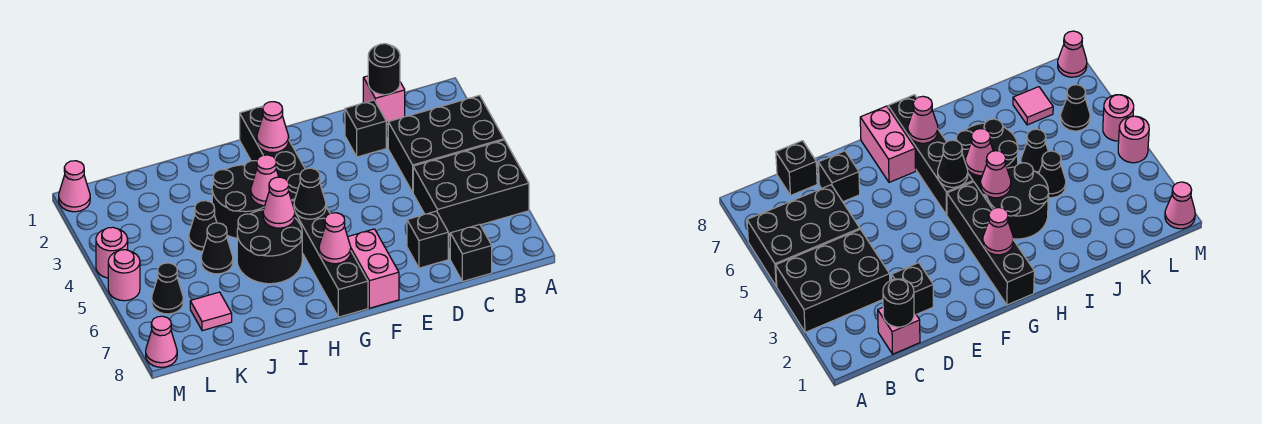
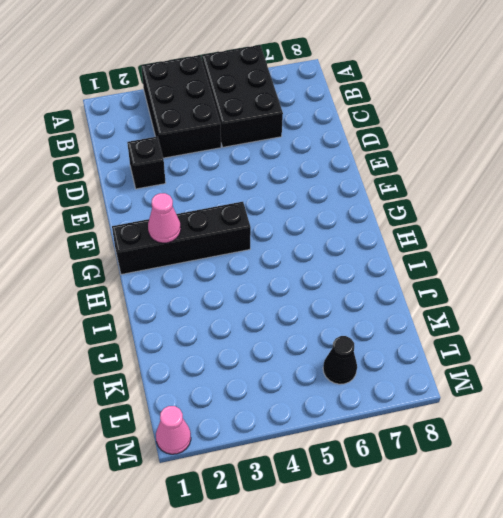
none -> pink brick C1 level 1
none -> black brick C8 level 1
none -> black brick D7 level 1

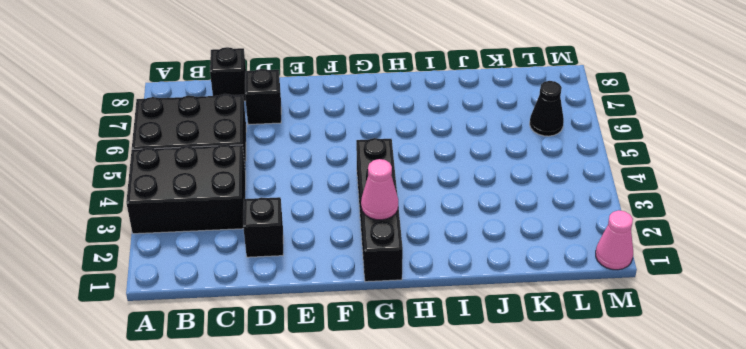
none -> pink brick C1 level 1
none -> pink brick F7:F8 level 1
none -> black brick G5:G8 level 1

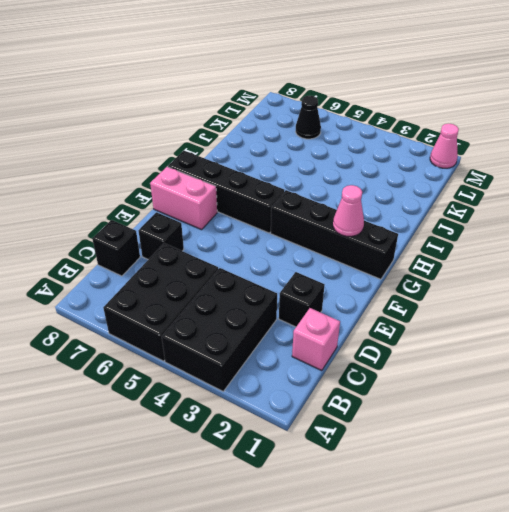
none -> black round brick H3:I4 level 1
none -> black round brick H5:I6 level 1
none -> black cone J4 level 1

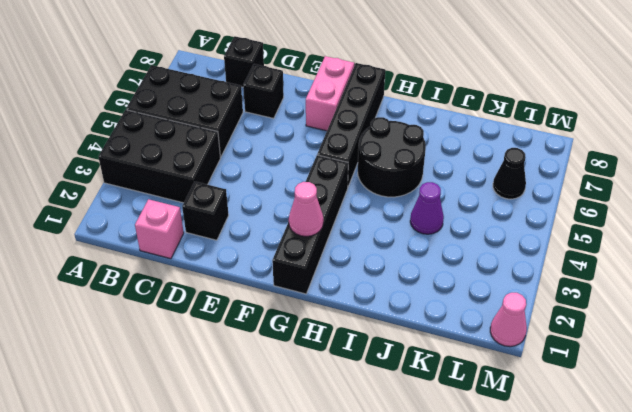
purple cone J4 level 1 -> black cone J4 level 1
none -> black round brick H3:I4 level 1
none -> black cone J5 level 1
none -> pink tile K7 level 1

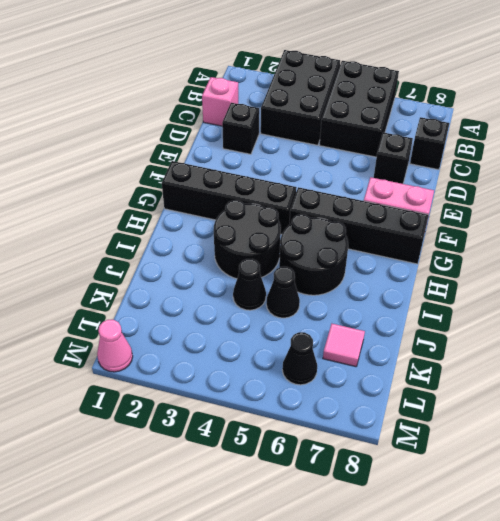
none -> pink round brick M4 level 1
none -> pink round brick M5 level 1
none -> pink cone M8 level 1

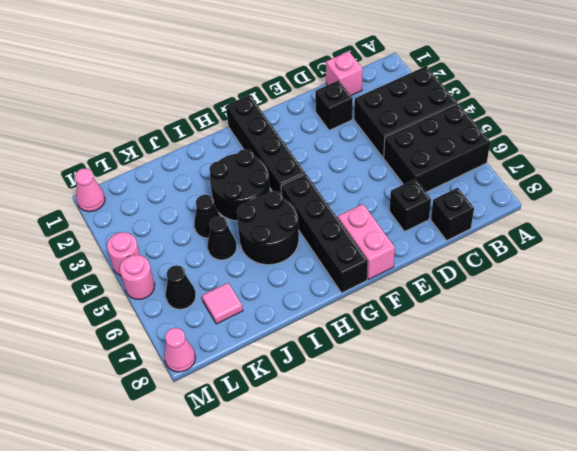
none -> black round brick C1 level 2
none -> pink cone G2 level 2
none -> black cone G5 level 2

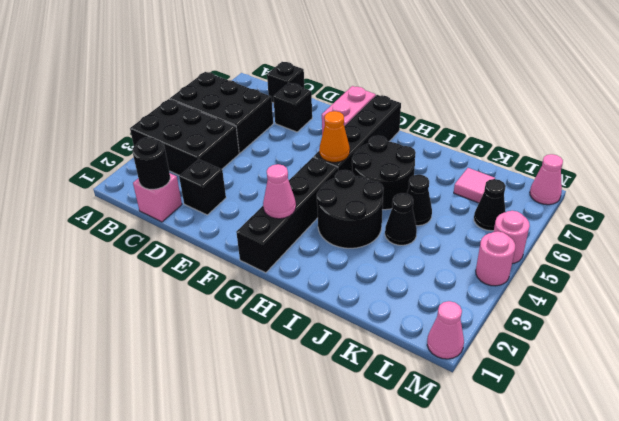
orange cone G5 level 2 -> black cone G5 level 2
none -> pink cone G7 level 2
none -> pink cone H4 level 2
none -> pink cone H5 level 2

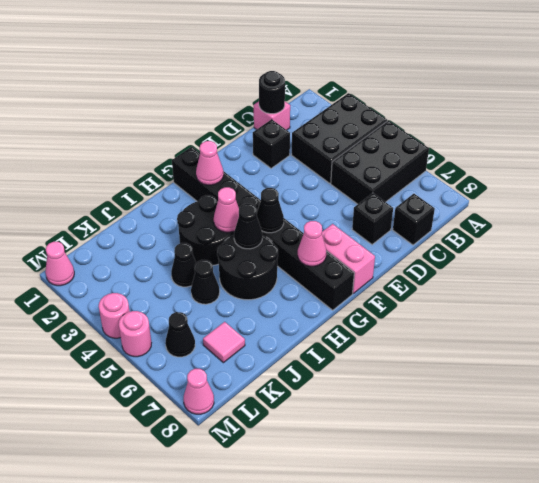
black cone H5 level 2 -> pink cone H5 level 2

